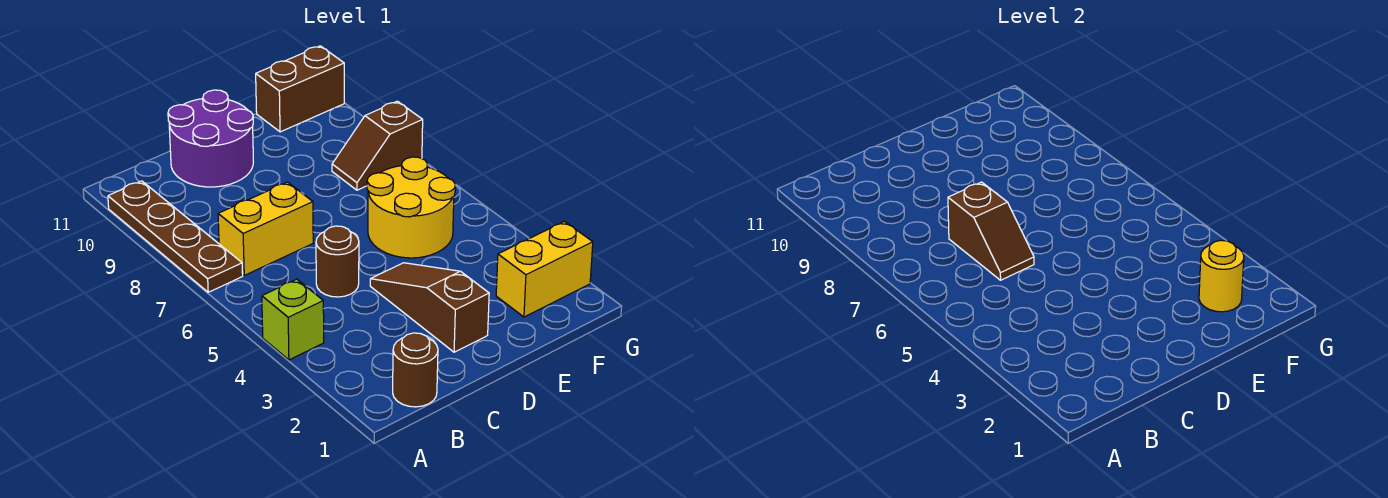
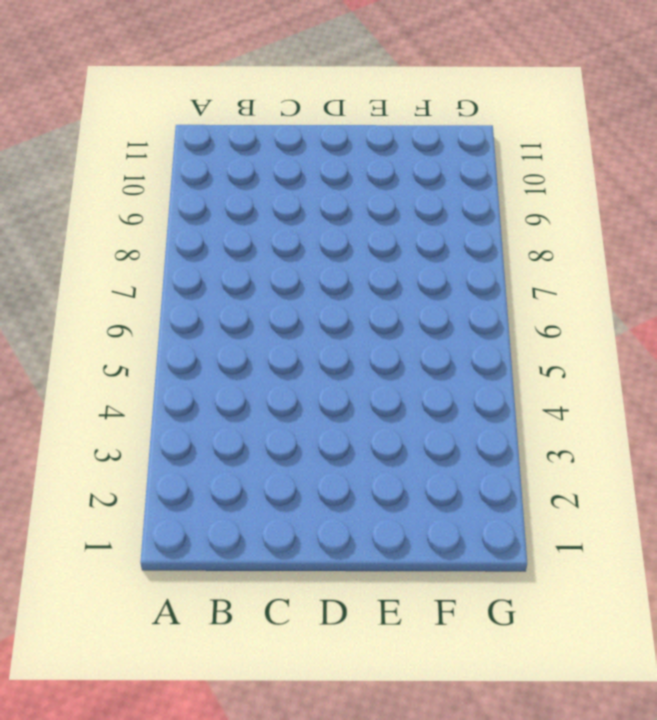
none -> lime brick A4 level 1
none -> brown plate A7:A10 level 1
none -> brown round brick B1 level 1

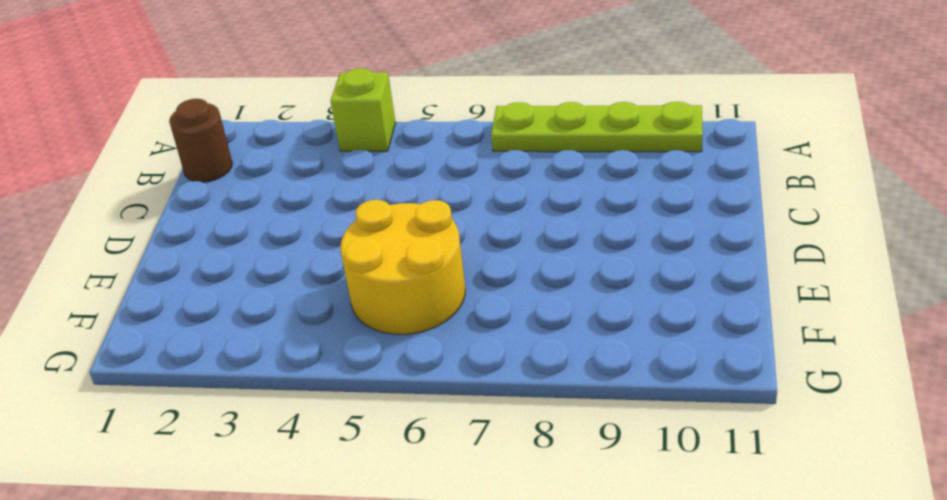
lime plate A7:A10 level 1 -> brown plate A7:A10 level 1
none -> yellow brick B7:C7 level 1
none -> brown round brick C5 level 1
none -> purple round brick C10:D11 level 1

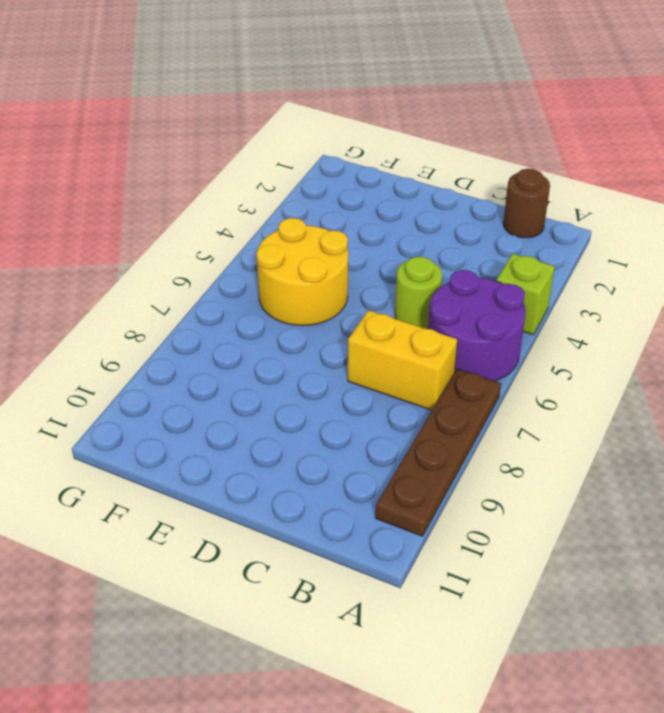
purple round brick A5:B6 level 1 -> purple round brick C10:D11 level 1
lime round brick C5 level 1 -> brown round brick C5 level 1
none -> brown slope D2:D4 level 1 top 2
none -> yellow brick F2:G2 level 1
none -> brown slope F8:G8 level 1 top G

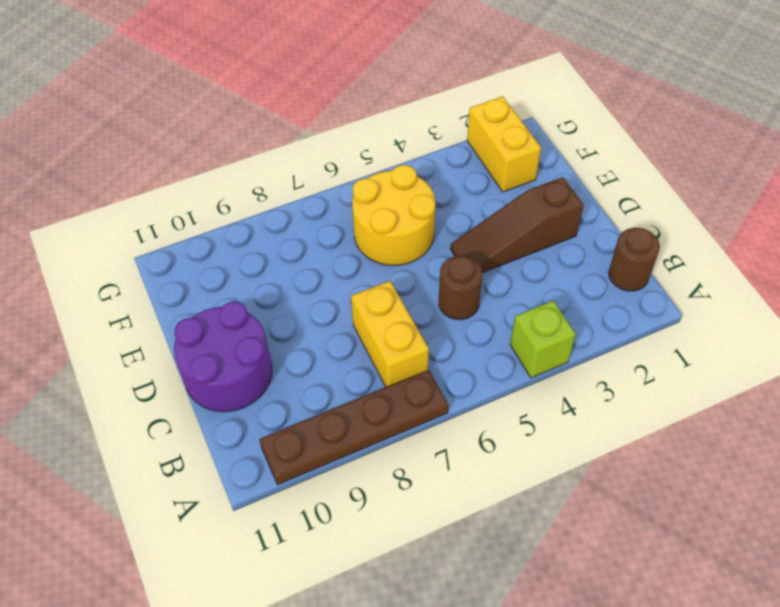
none -> brown slope F8:G8 level 1 top G
none -> brown brick F11:G11 level 1
none -> brown slope C6:C7 level 2 top 7

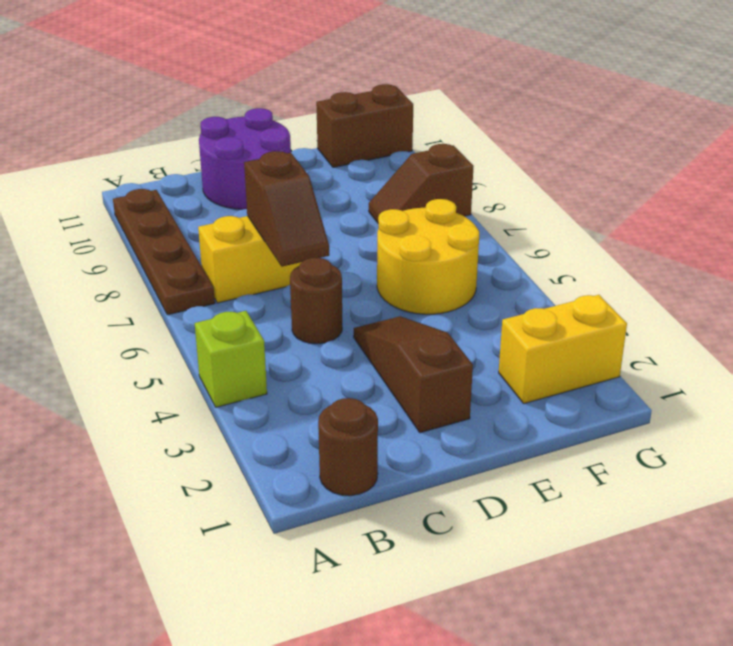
none -> yellow round brick F2 level 2

